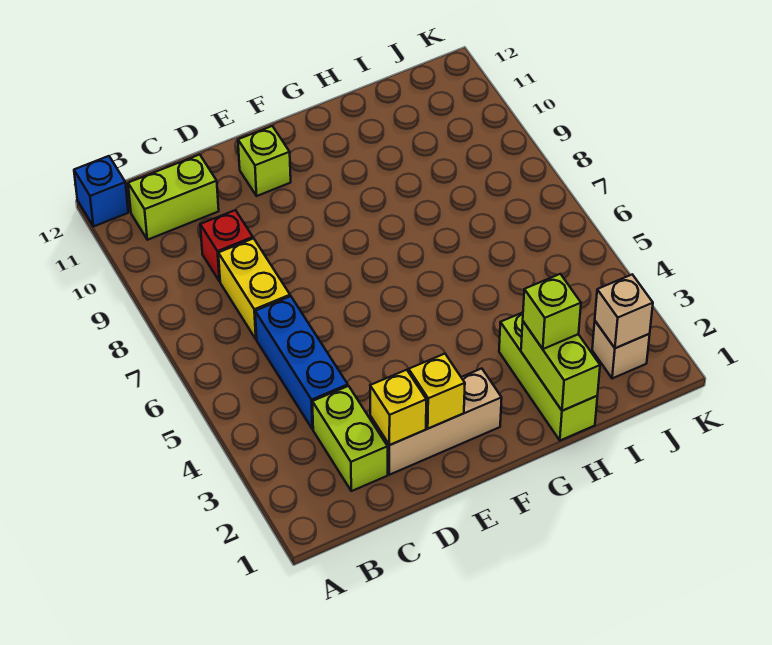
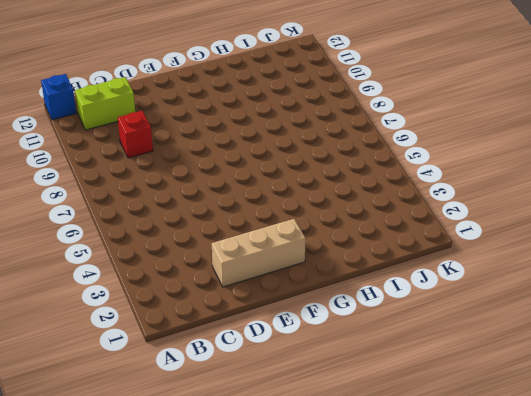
none -> lime brick C2:C3 level 1
none -> blue brick C4:C6 level 1
none -> yellow brick C7:C8 level 1

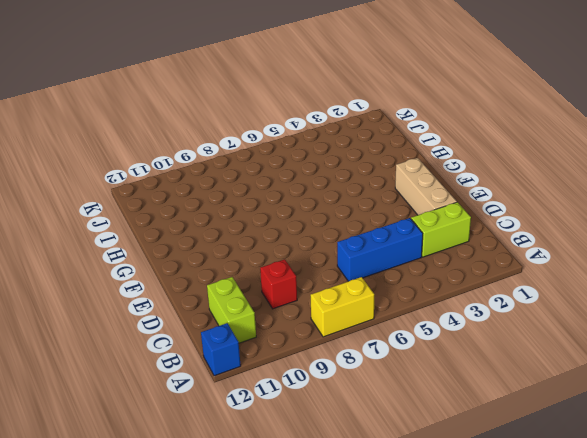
yellow brick A7:A8 level 1 -> yellow brick C7:C8 level 1
none -> lime brick E11 level 1
none -> lime brick H1:H3 level 1
none -> tan brick J2 level 1

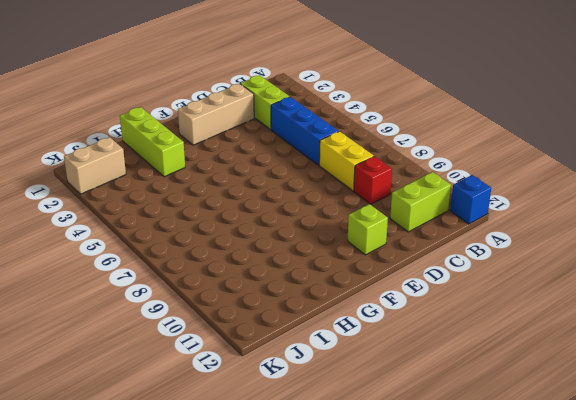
tan brick J2:K2 level 1 -> tan brick J2 level 1
none -> yellow brick D2 level 2
none -> yellow brick E2 level 2
none -> lime brick H1:H2 level 2

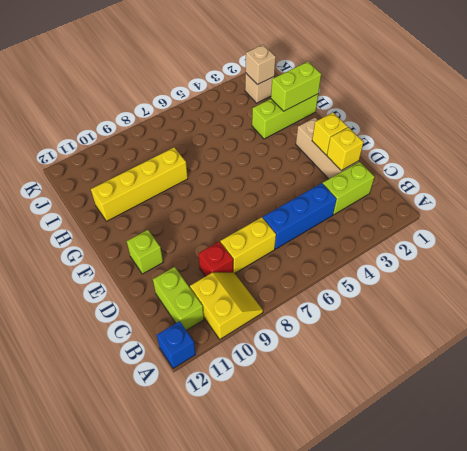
yellow slope A9:B10 level 1 top 10 -> none
yellow brick H8:H11 level 1 -> none
none -> lime brick H2 level 3

